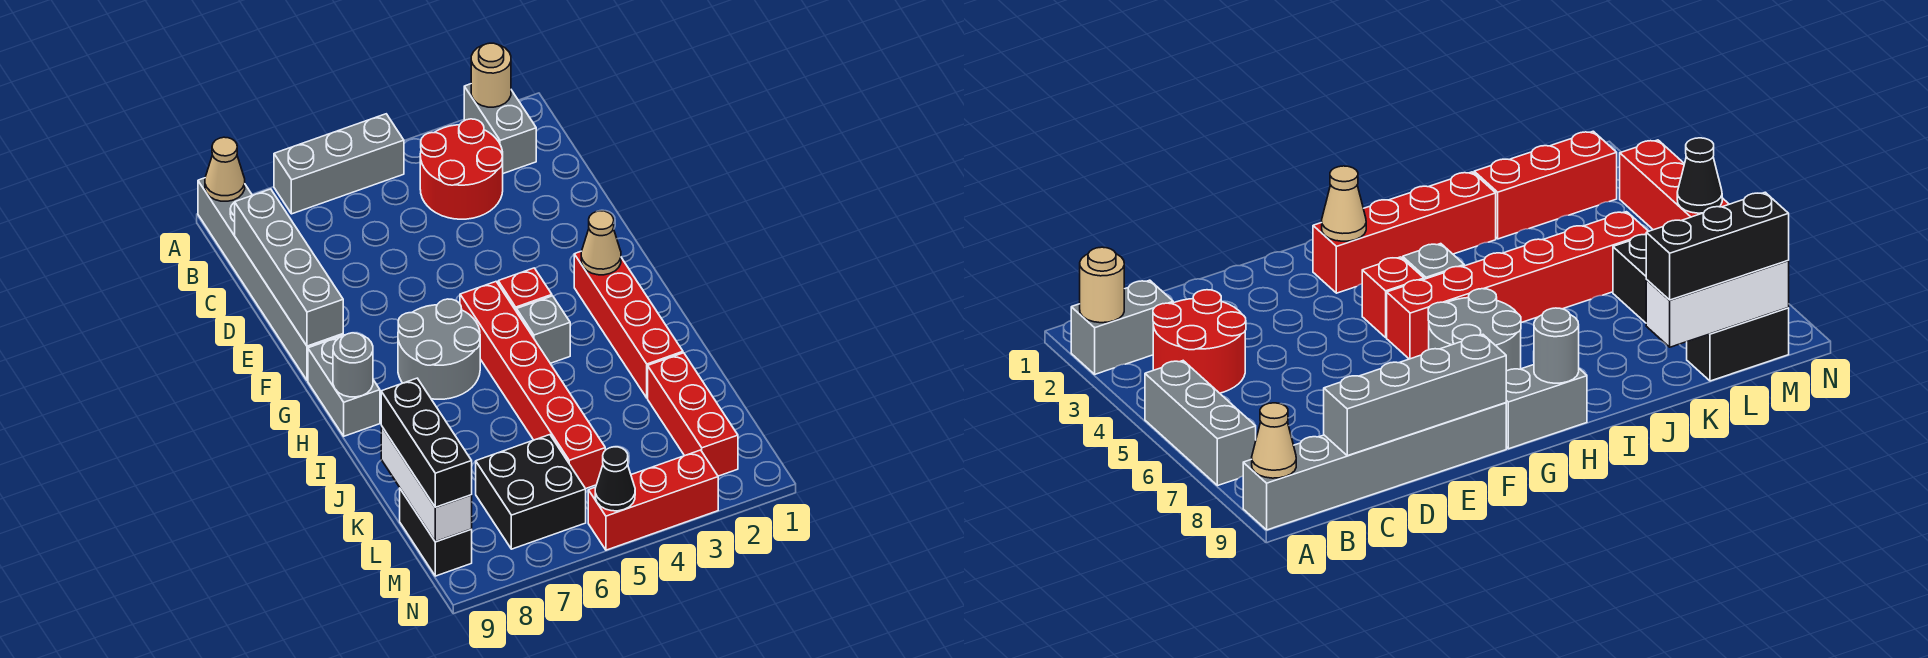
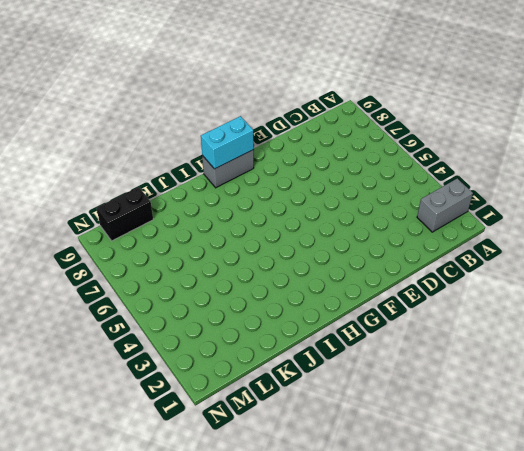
cyan brick G9:H9 level 2 -> grey round brick H9 level 2
none -> grey brick A5:A7 level 1
none -> grey brick A9:F9 level 1
none -> red round brick B3:C4 level 1

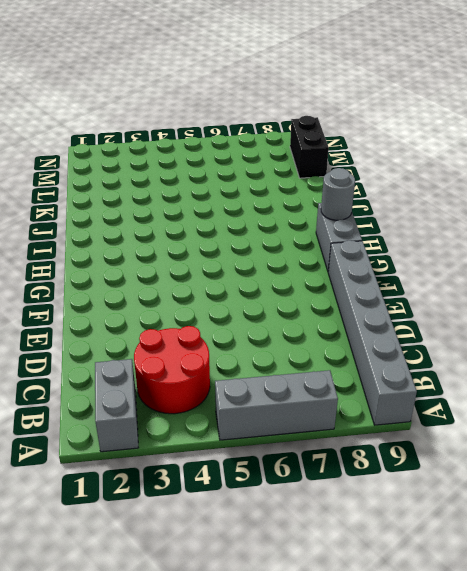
none -> red brick G2:J2 level 1
none -> red brick G4 level 1
none -> red brick G5:L5 level 1

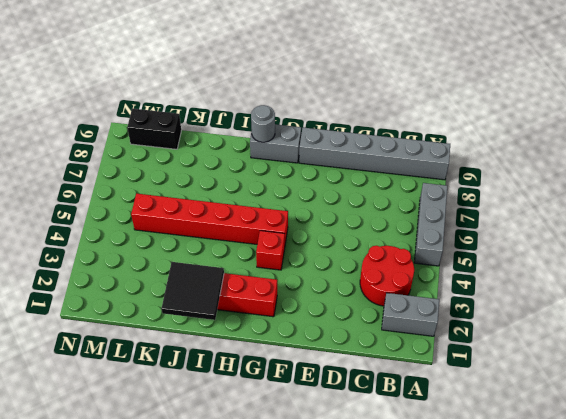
black tile I1:J2 level 2 -> none
none -> grey round brick G6:H7 level 1
none -> grey brick H4 level 1
none -> red brick K2:M2 level 1

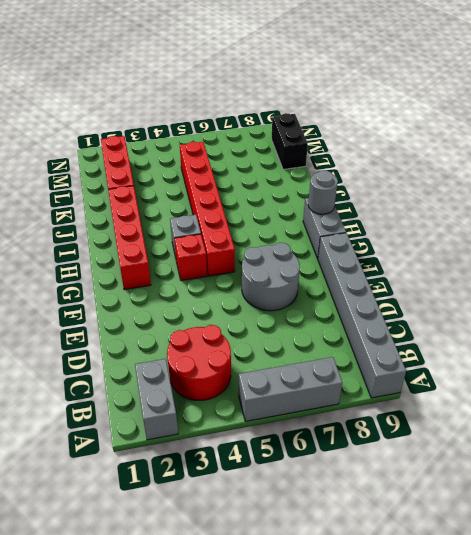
grey round brick E6:F7 level 1 -> grey round brick G6:H7 level 1
none -> black brick L6:M7 level 1
none -> red brick N3:N5 level 1
none -> tan round brick A2 level 2

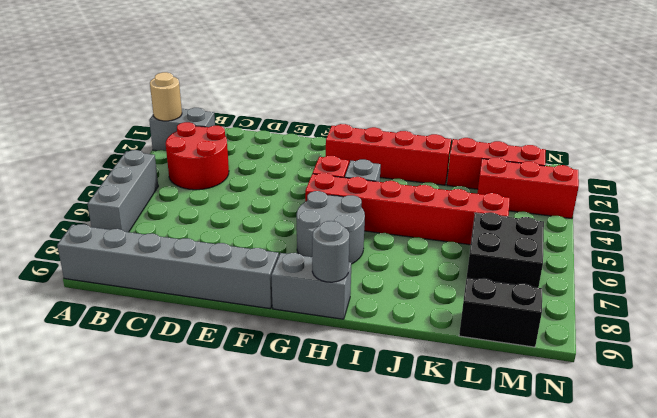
red brick L3:N3 level 1 -> red brick N3:N5 level 1
none -> tan cone A9 level 2
none -> grey brick C9:F9 level 2
none -> tan cone G2 level 2

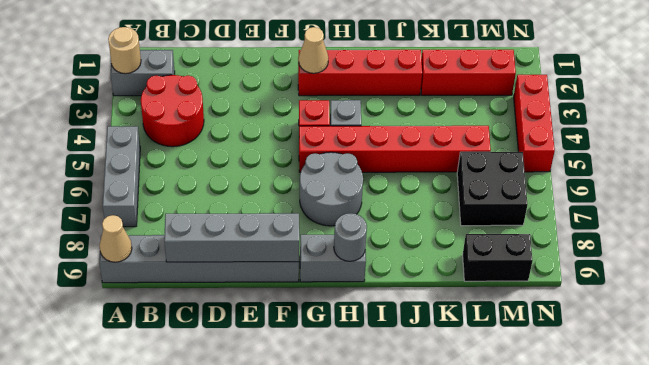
none -> white brick K9:M9 level 2
none -> black cone N5 level 2
none -> black brick K9:M9 level 3

